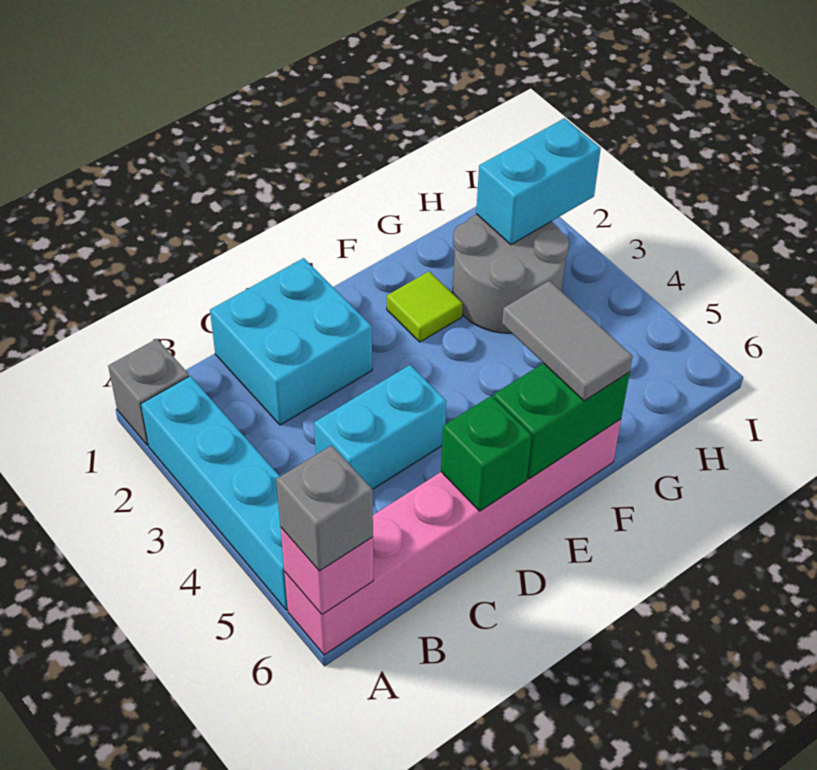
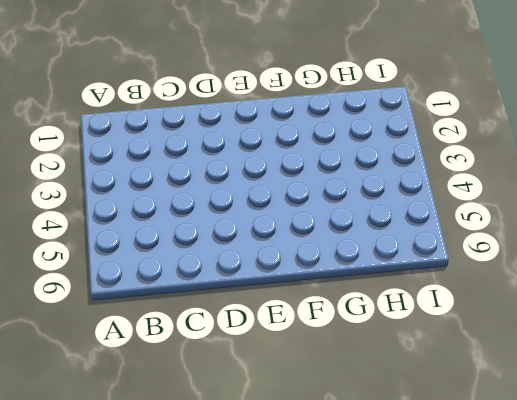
none -> grey brick A1 level 1
none -> cyan brick A2:A5 level 1
none -> pink brick A6:F6 level 1

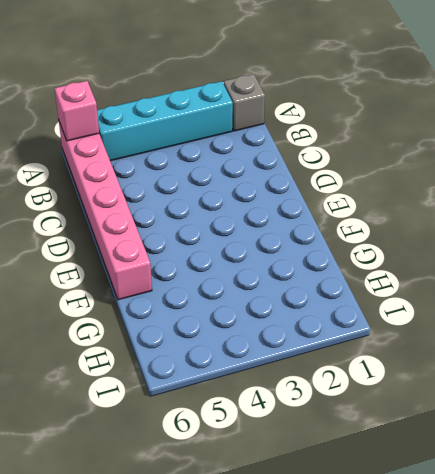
none -> cyan brick C1:D2 level 1
none -> cyan brick C4:D4 level 1
none -> lime tile F2 level 1

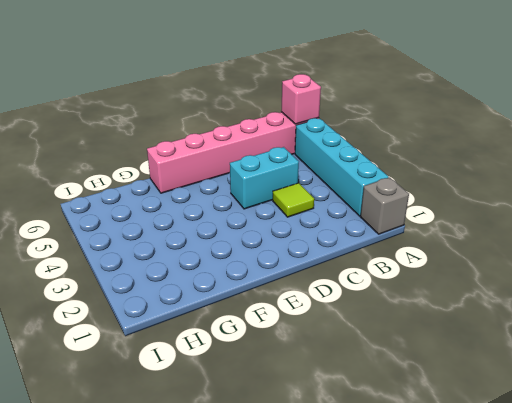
lime tile C3 level 1 -> lime tile F2 level 1
none -> cyan brick C1:D2 level 1
none -> grey round brick G2:H3 level 1
none -> green brick D6 level 2

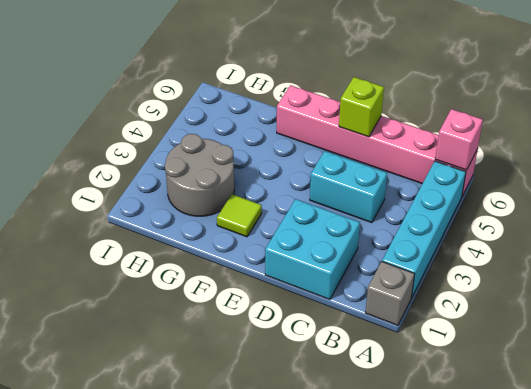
lime brick D6 level 2 -> green brick D6 level 2
none -> green brick E6:F6 level 2
none -> cyan brick H2:I2 level 2
none -> grey brick A6 level 3

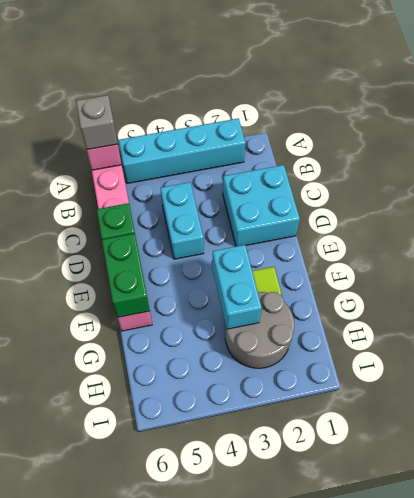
cyan brick F3:G3 level 2 -> cyan brick H2:I2 level 2
none -> grey brick A1 level 1
none -> grey tile F5:F6 level 3

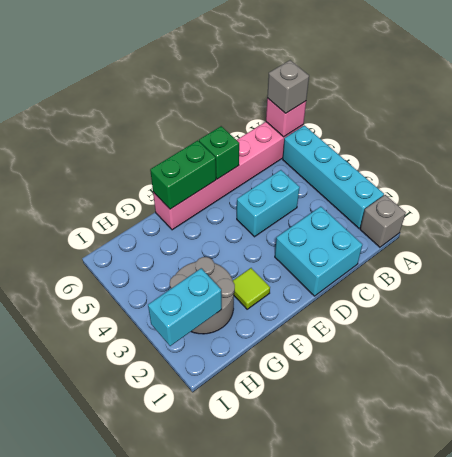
none -> grey tile F5:F6 level 3

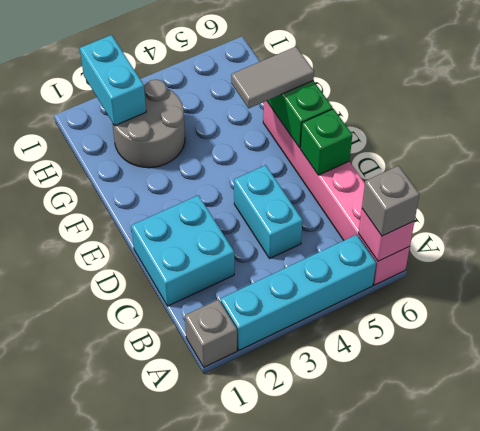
none -> lime tile F2 level 1

